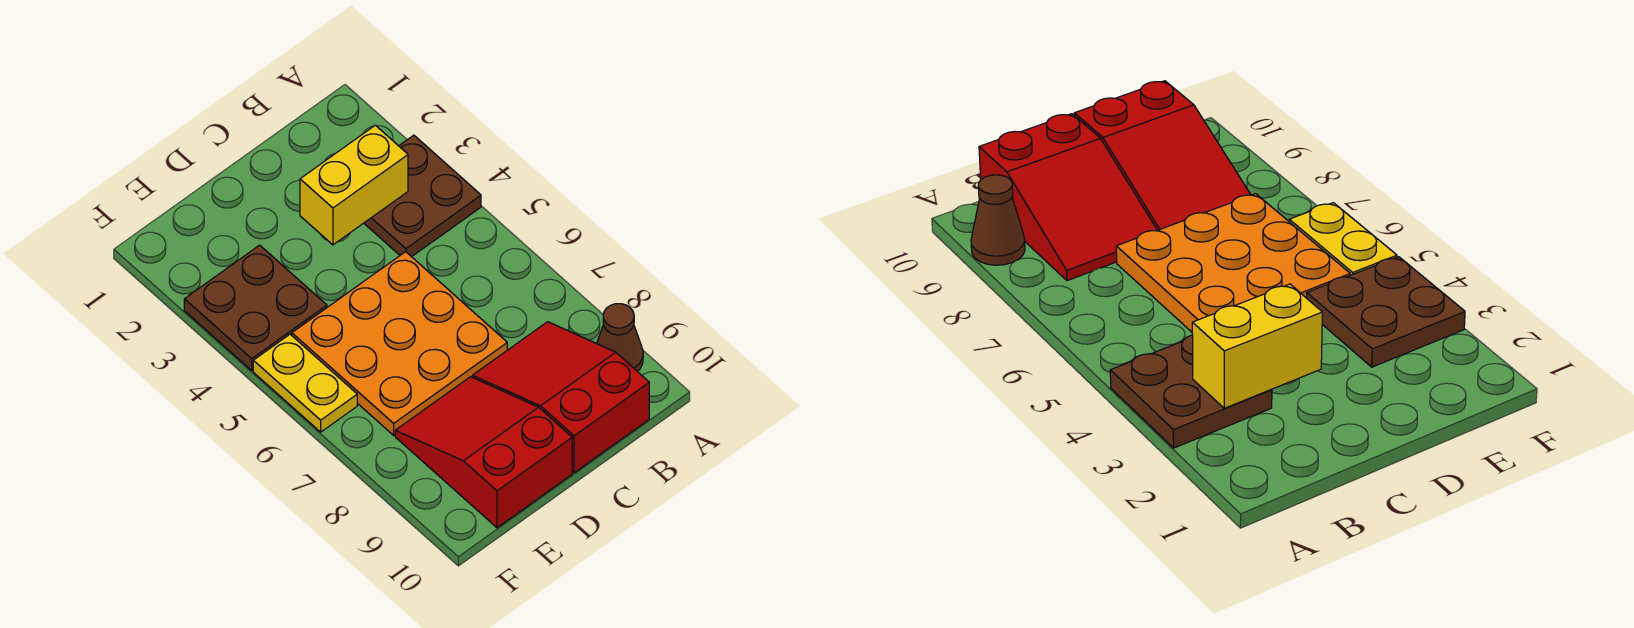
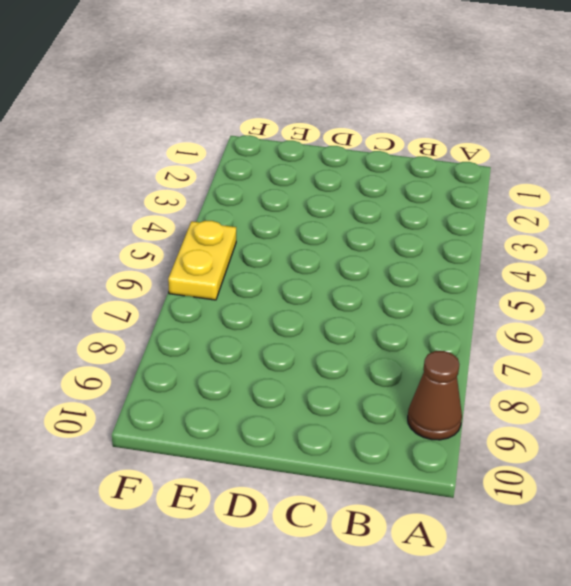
none -> brown plate A3:B4 level 1
none -> red slope B8:C10 level 1 top 10

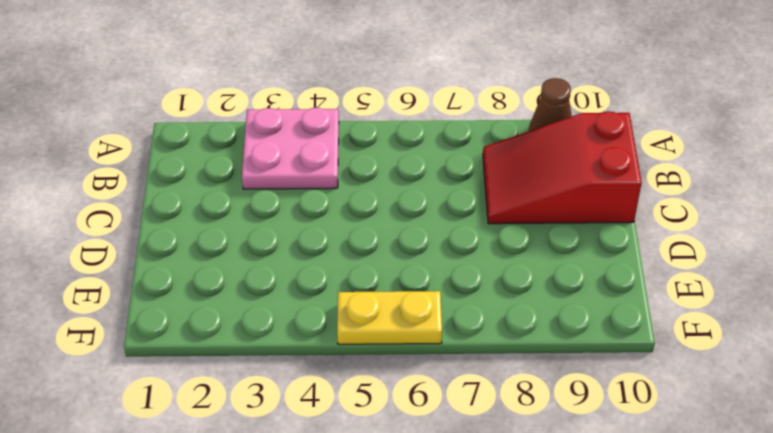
pink plate A3:B4 level 1 -> brown plate A3:B4 level 1
none -> orange plate C5:E7 level 1
none -> red slope D8:E10 level 1 top 10

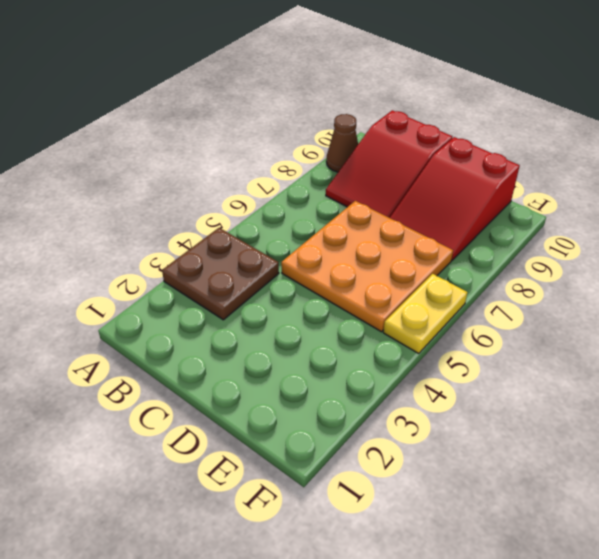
none -> brown plate E3:F4 level 1
none -> yellow brick B3:C3 level 2

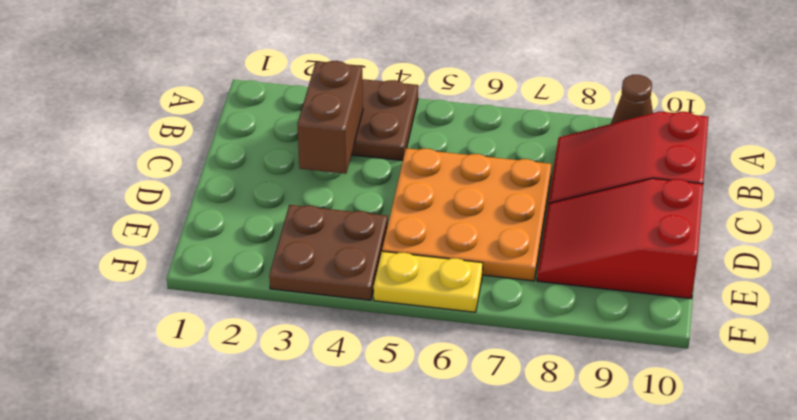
brown brick B3:C3 level 2 -> yellow brick B3:C3 level 2

